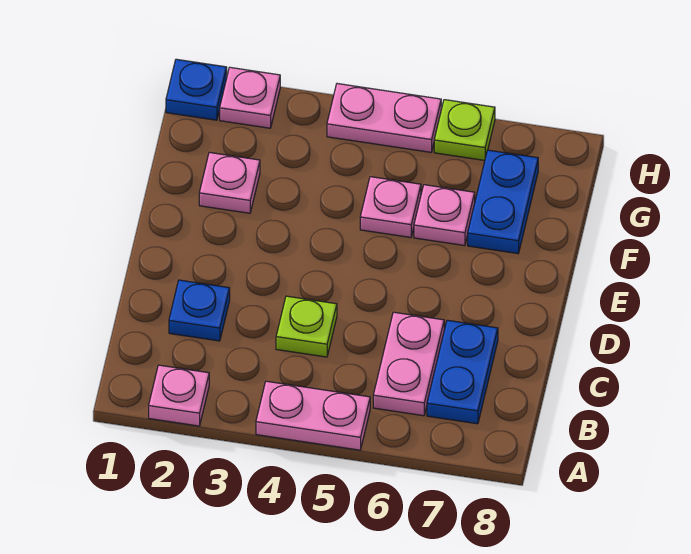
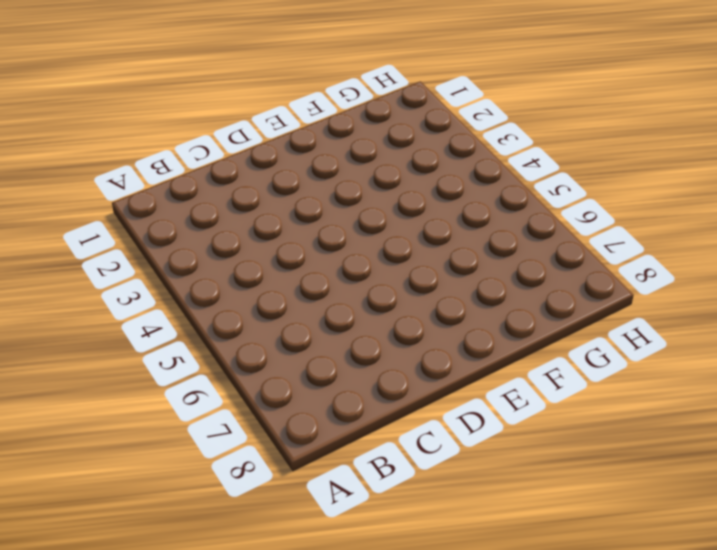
none -> pink plate A2 level 1
none -> pink plate A4:A5 level 1
none -> pink plate B6:C6 level 1

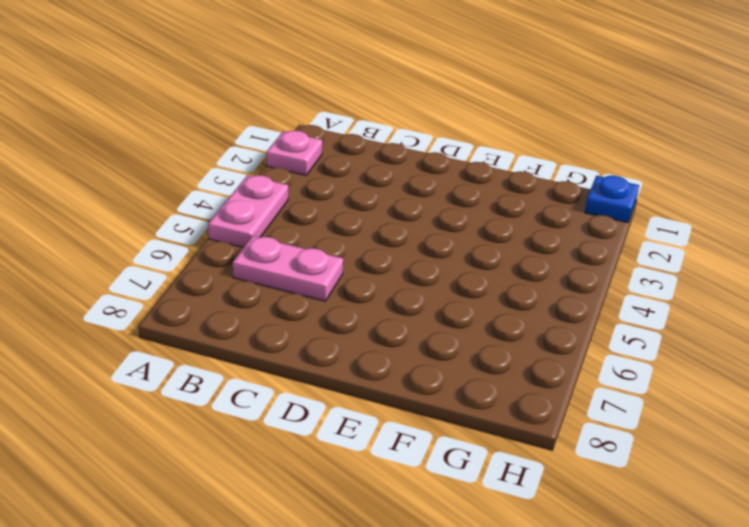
none -> blue plate B7:C7 level 1
none -> blue plate C2 level 1
none -> lime plate C4 level 1

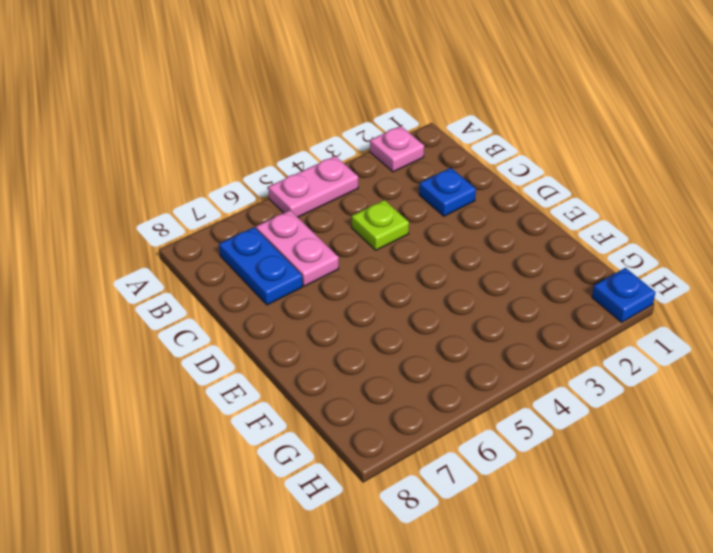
none -> pink plate F2 level 1
none -> pink plate F5 level 1
none -> pink plate F6 level 1

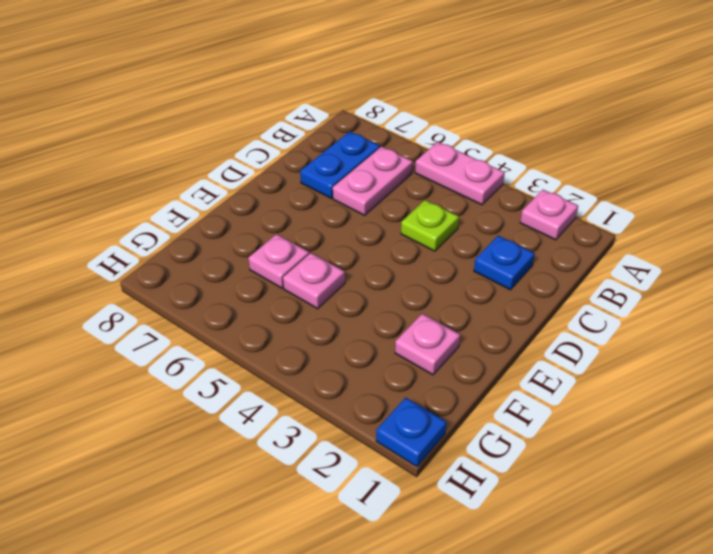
none -> blue plate F7:G7 level 1
none -> pink plate H2 level 1
none -> pink plate H4:H5 level 1

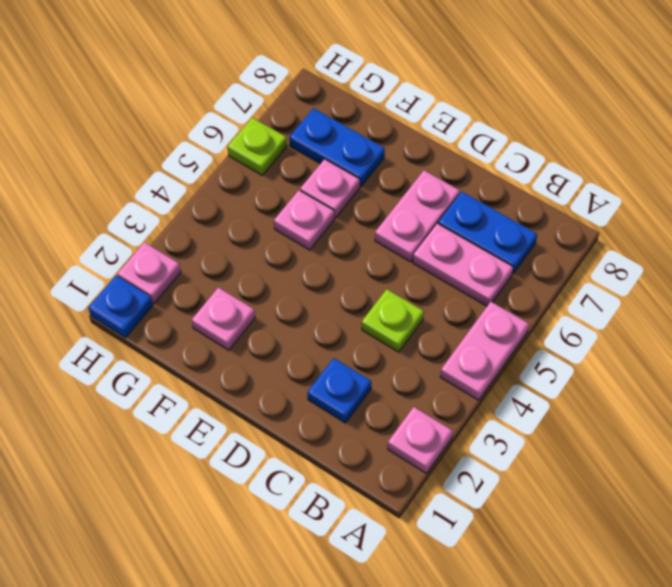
pink plate D6:D7 level 1 -> pink plate H4:H5 level 1

